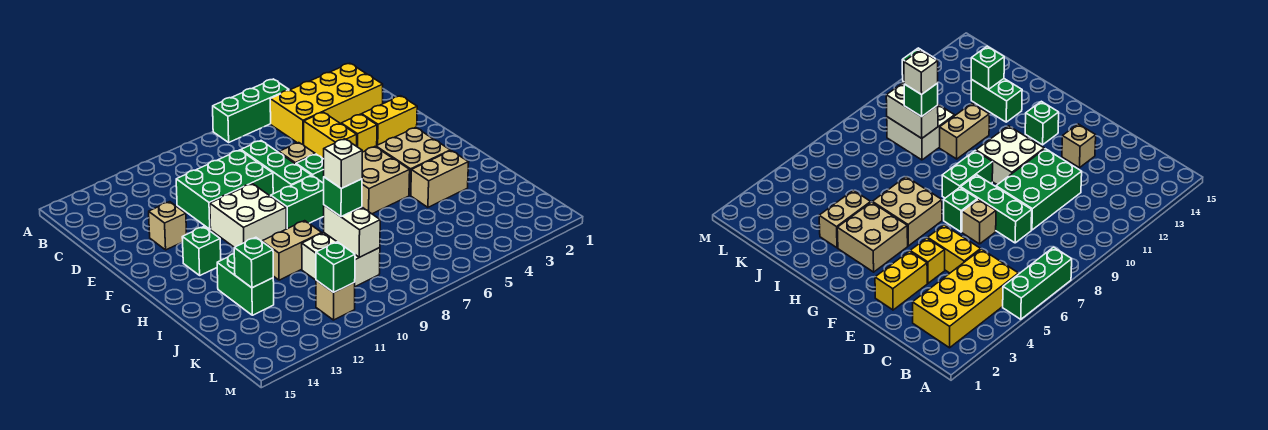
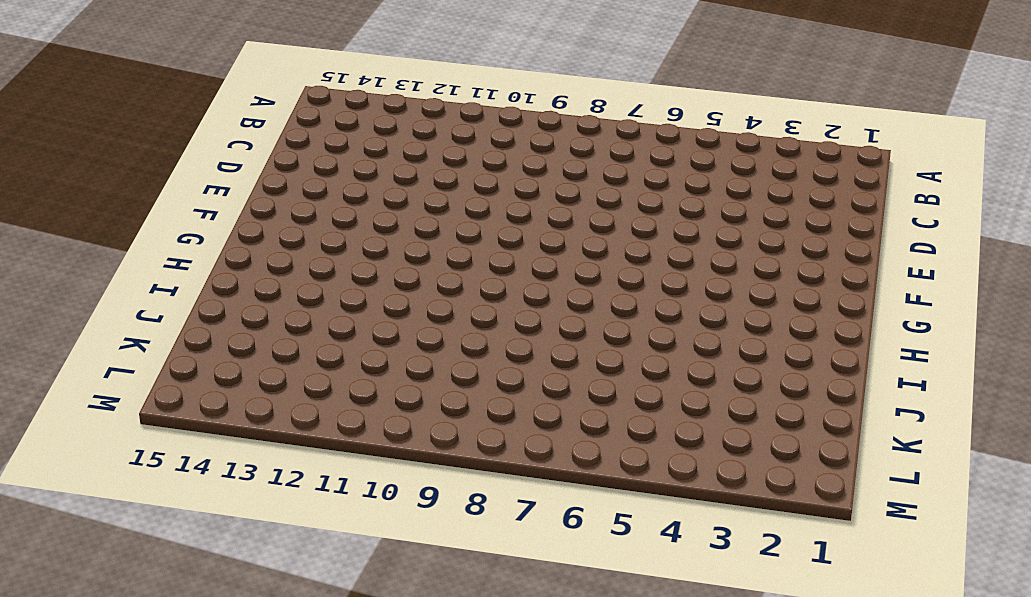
none -> green brick A5:A7 level 1
none -> yellow brick B2:C5 level 1
none -> yellow brick D5:E5 level 1

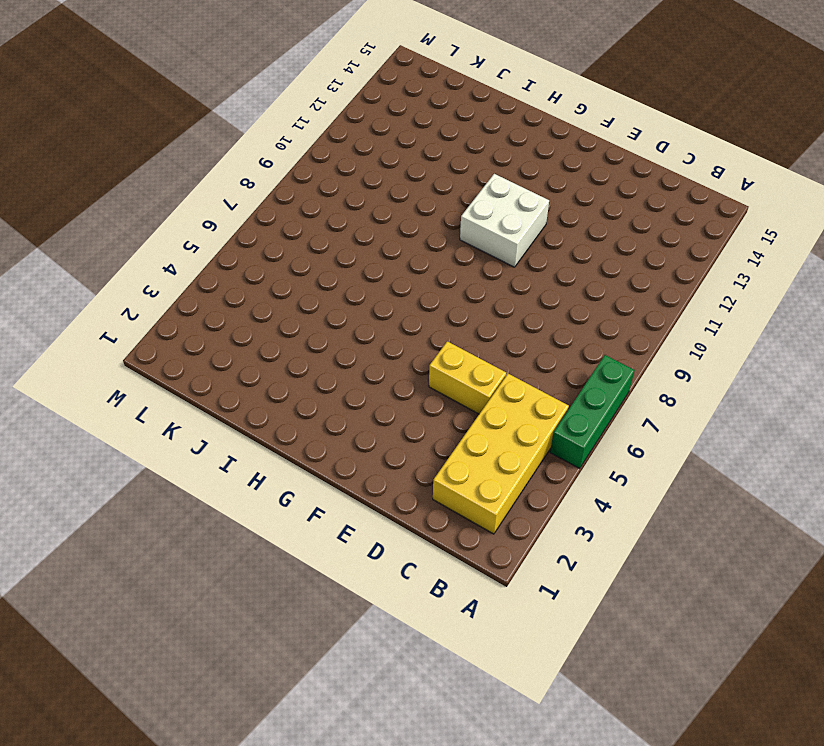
none -> green brick D8:F8 level 1
none -> green brick D9:E11 level 1
none -> yellow brick E2:E3 level 1

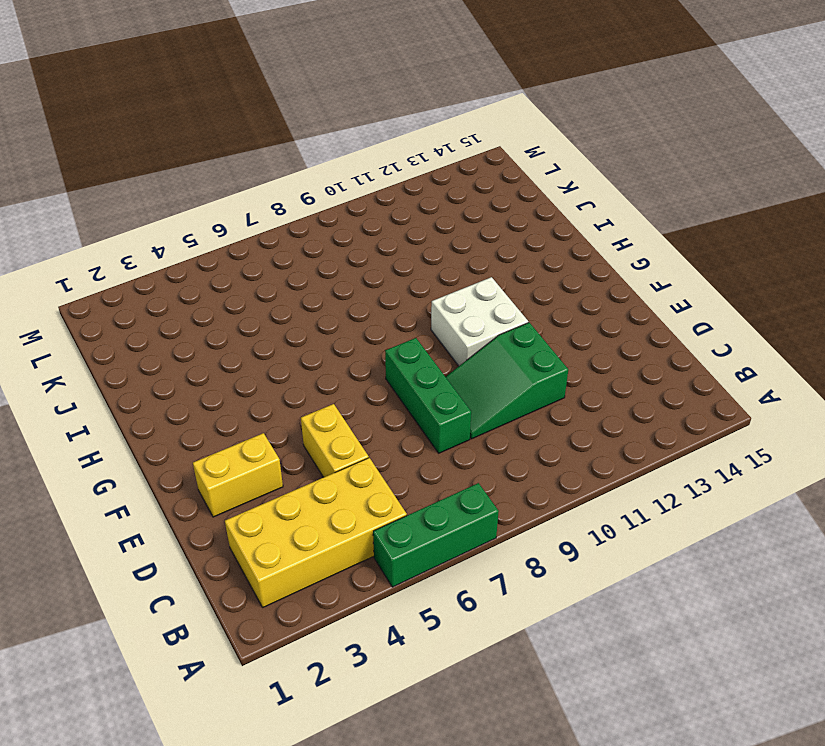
green slope D9:E11 level 1 top 11 -> green brick D9:E11 level 1
none -> yellow brick E4 level 1
none -> tan brick E7 level 1
none -> tan brick E13 level 1

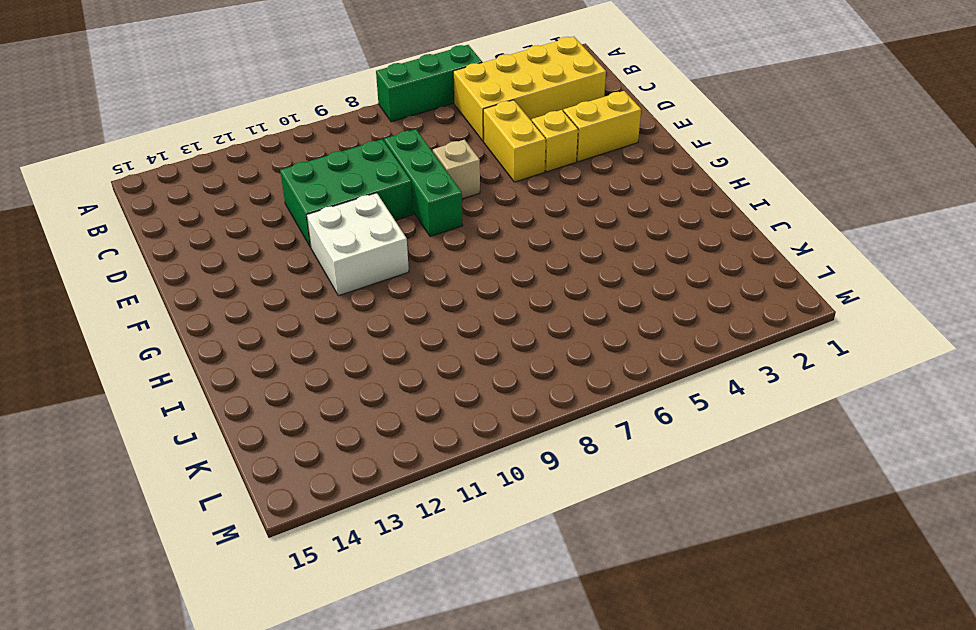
none -> tan brick E13 level 1
none -> green brick F7 level 1
none -> tan brick G3:H4 level 1

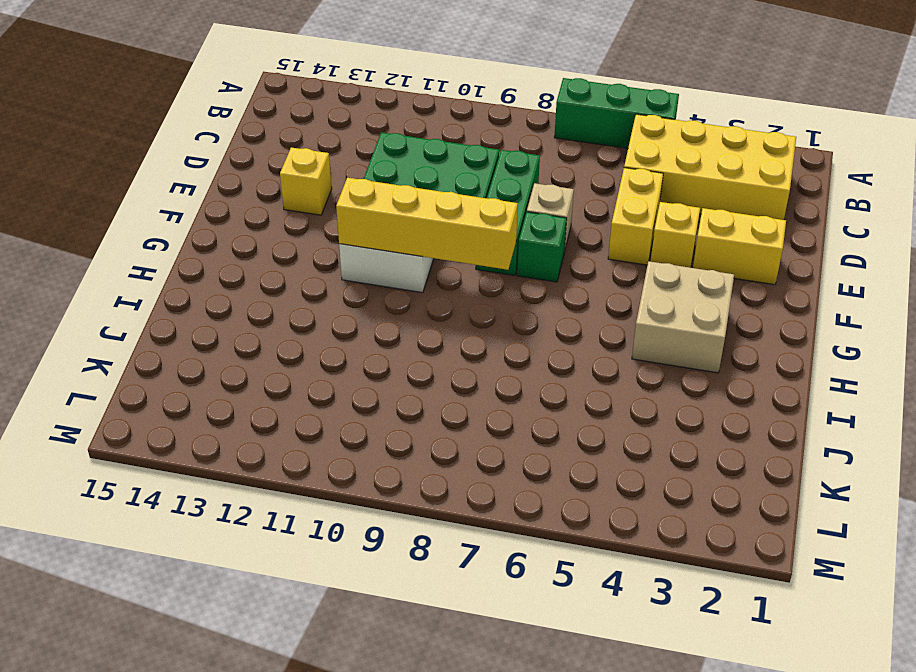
yellow brick E13 level 1 -> tan brick E13 level 1
yellow brick G8:G11 level 2 -> none
none -> tan brick G5:H6 level 1
none -> green brick G8:G9 level 1
none -> green brick G13 level 1

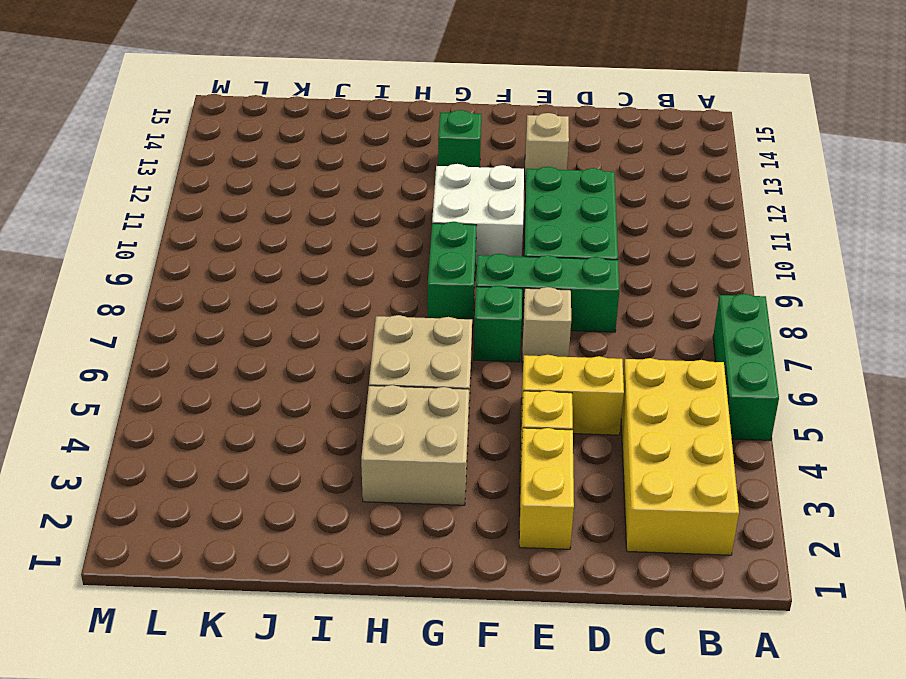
none -> tan brick I3:I4 level 1
none -> tan brick I10:I11 level 1
none -> green brick I13:J13 level 1

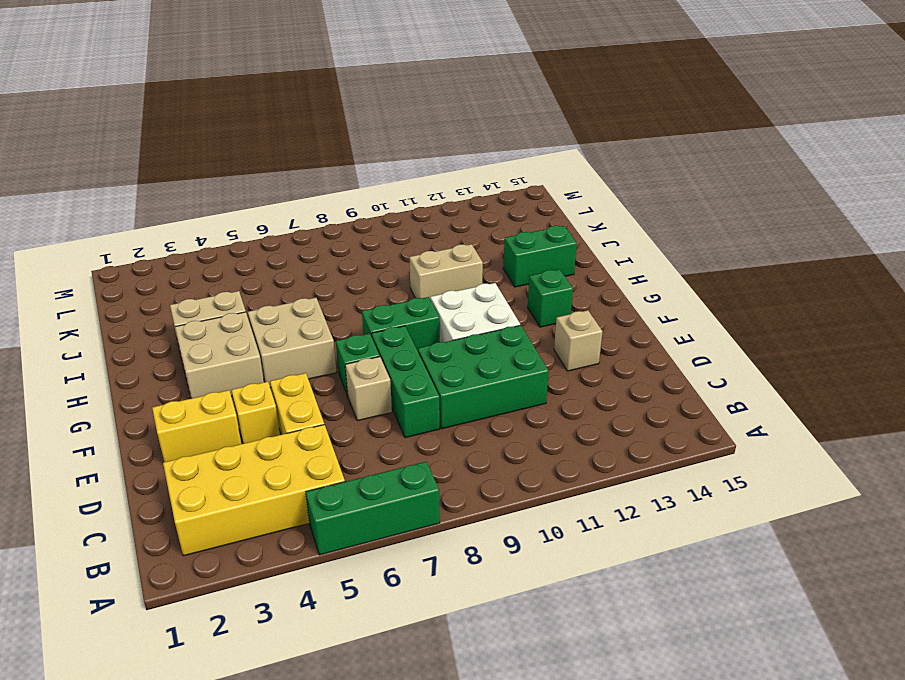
green brick I13:I14 level 1 -> green brick I13:J13 level 1
none -> white brick J9:K10 level 1
none -> tan brick L11 level 1
none -> white brick J9:K9 level 2

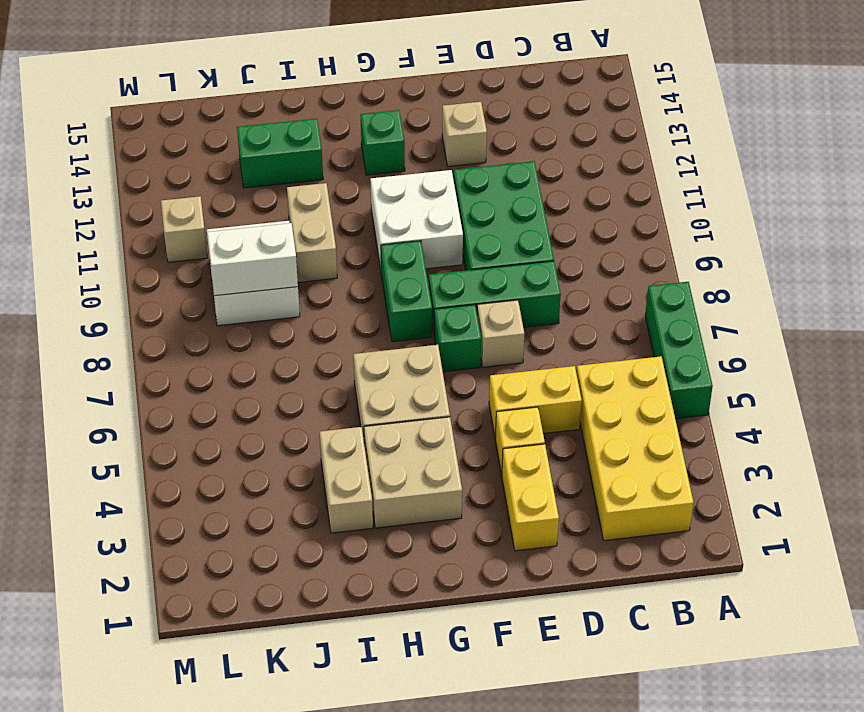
none -> green brick J13 level 2
none -> green brick L11 level 2
none -> green brick J9 level 3

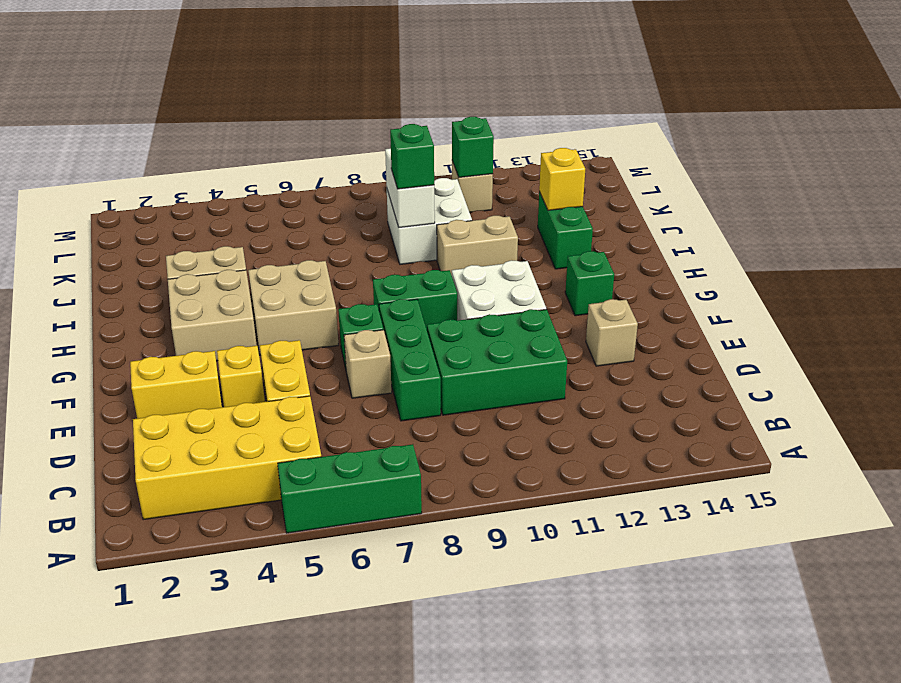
yellow brick J13 level 2 -> green brick J13 level 2
none -> white brick J9 level 4

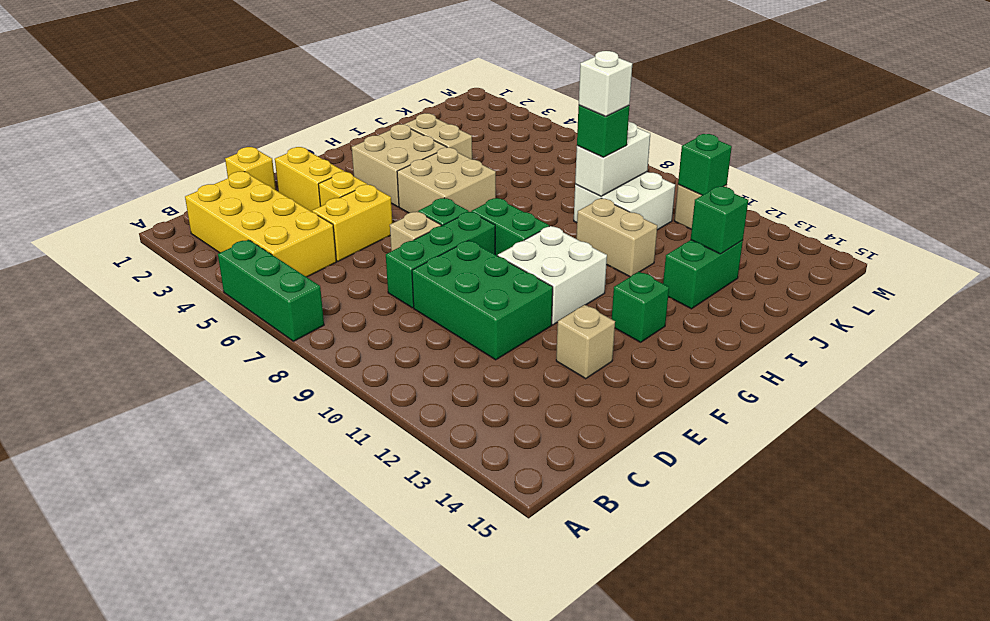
yellow brick D1 level 1 -> none

